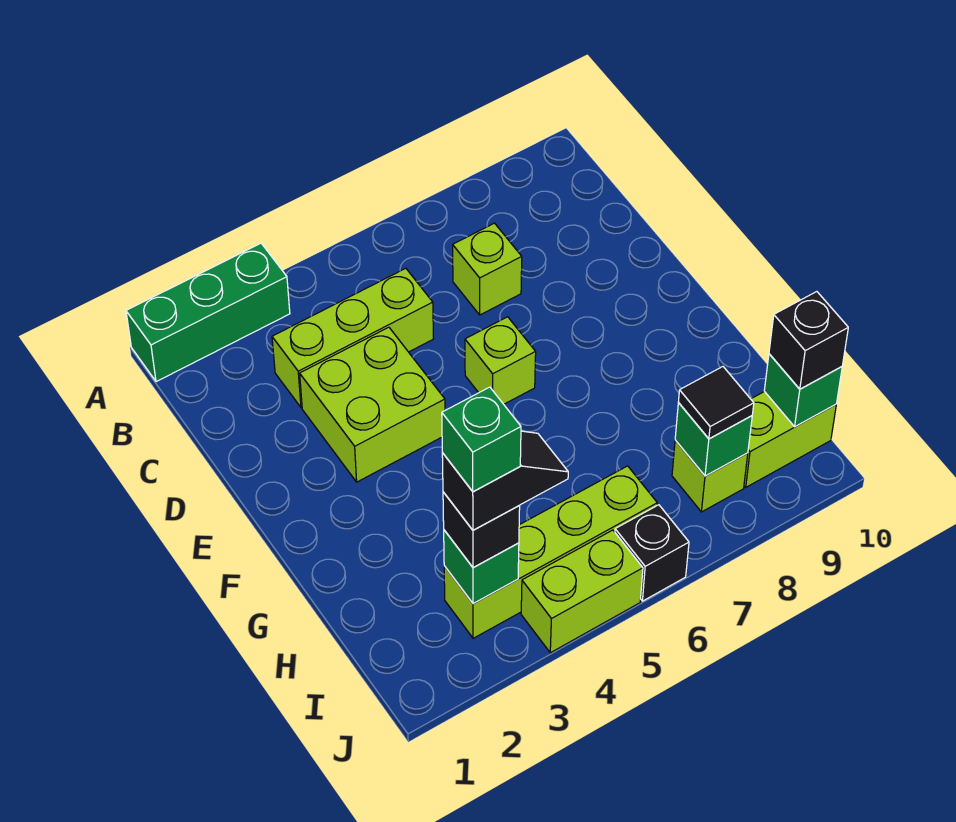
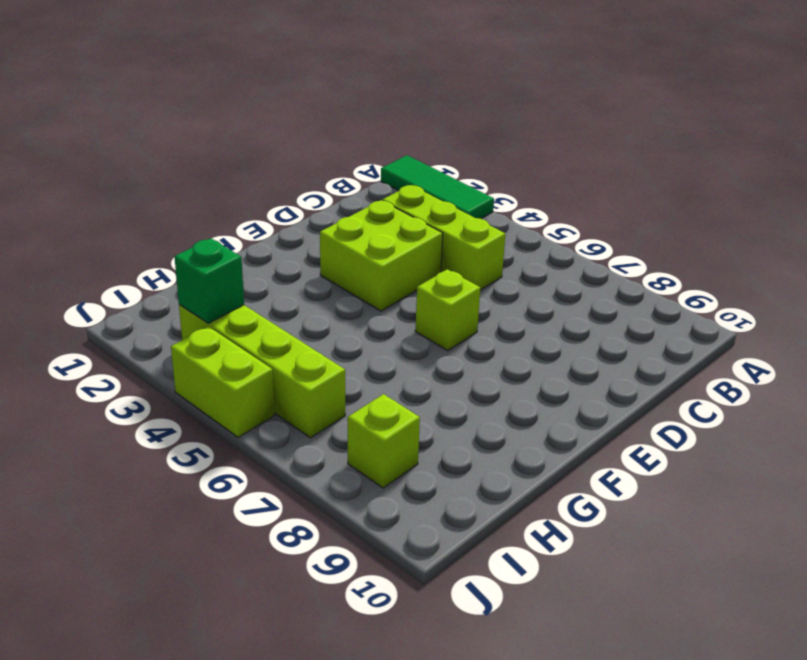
green tile A1:A3 level 1 -> green brick A1:A3 level 1
none -> lime brick C7 level 1
none -> lime brick I9:I10 level 1
none -> black brick J6 level 1

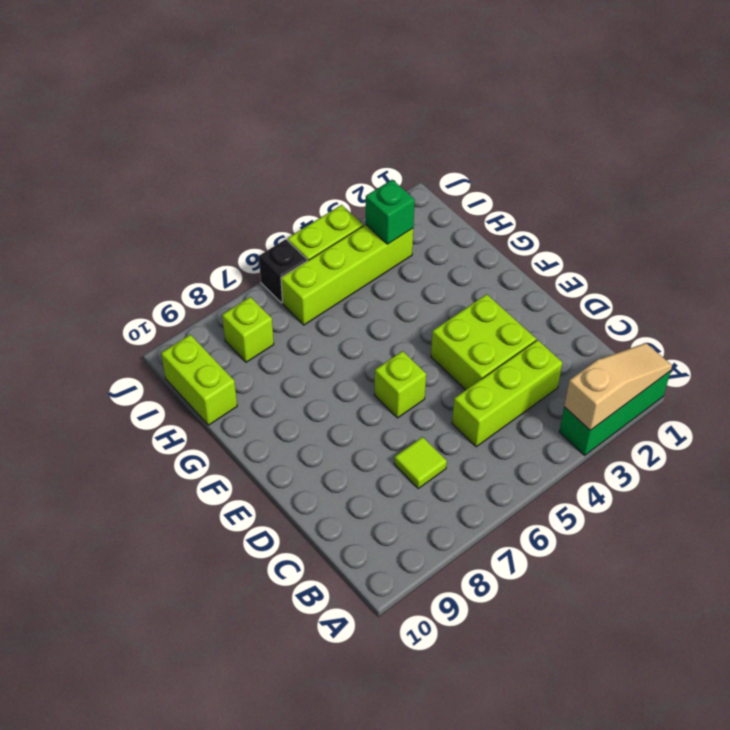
tan slope A1:A3 level 2 top 3 -> none
lime tile C7 level 1 -> lime brick C7 level 1
lime brick H10:I10 level 1 -> lime brick I9:I10 level 1
none -> green brick I8 level 2
none -> green brick I10 level 2
none -> black brick I3 level 3

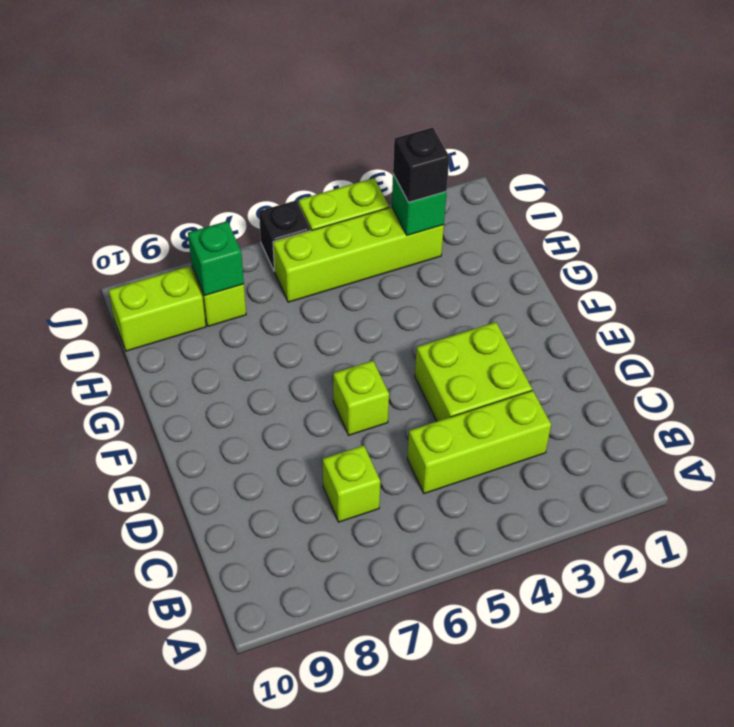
none -> green brick A1:A3 level 1
none -> green brick I10 level 2
none -> black tile I8 level 3

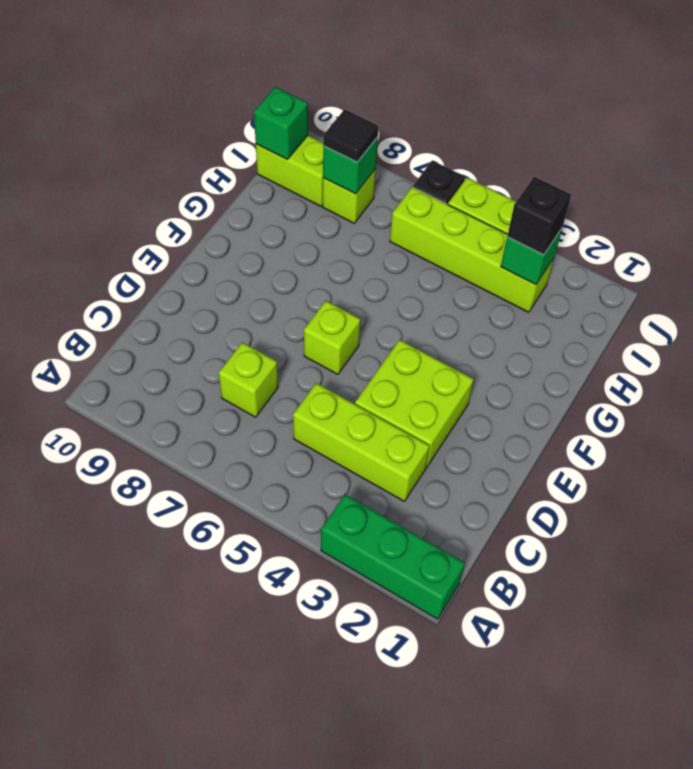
none -> black brick I10 level 3
none -> black slope I3:I4 level 4 top 3
none -> green brick I3 level 5

